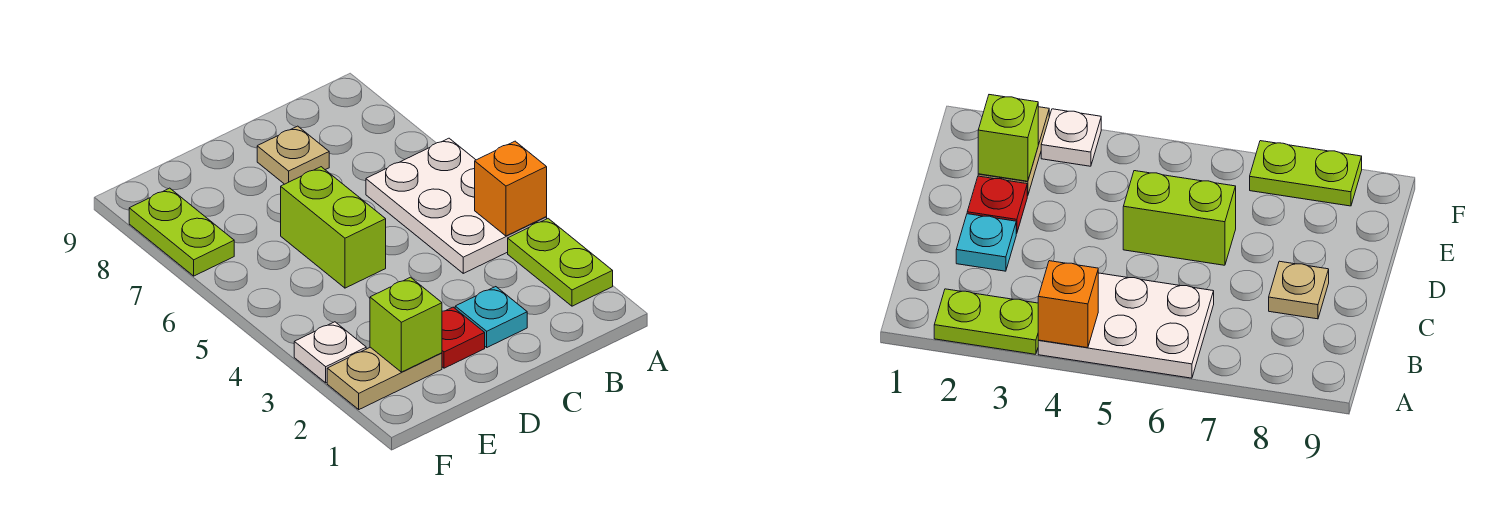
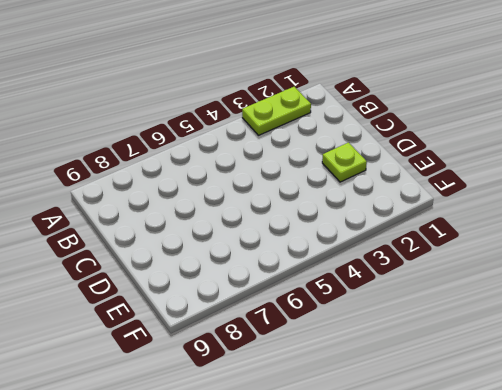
lime plate D2 level 1 -> red plate D2 level 1
none -> white plate A4:B6 level 1
none -> cyan plate C2 level 1

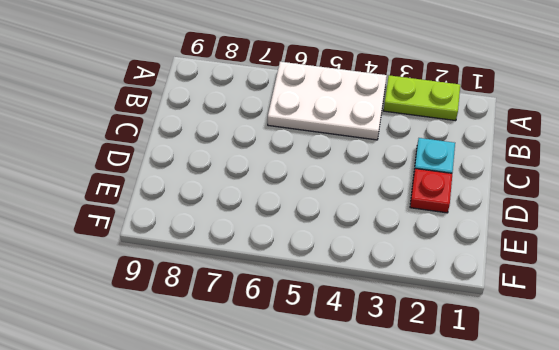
none -> tan plate C8 level 1
none -> lime brick D5:D6 level 1

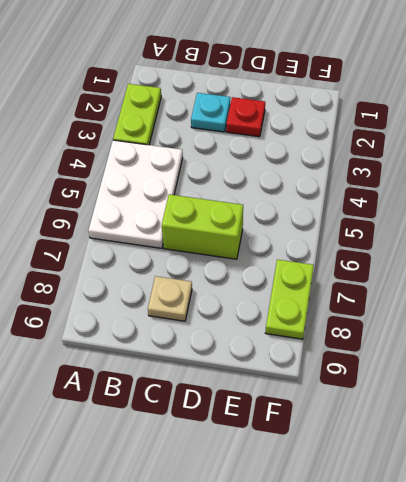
lime brick C6:D6 level 1 -> lime brick D5:D6 level 1
none -> tan plate E2:F2 level 1
none -> white plate F3 level 1

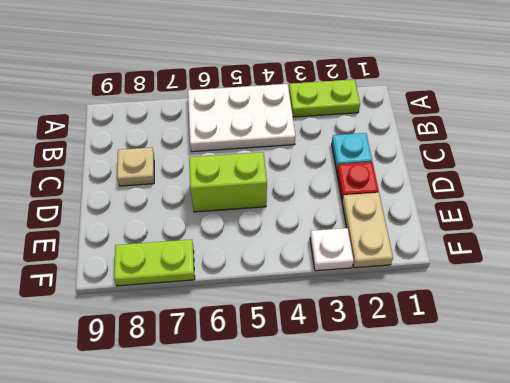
none -> orange brick A4 level 2
none -> lime brick E2 level 2

